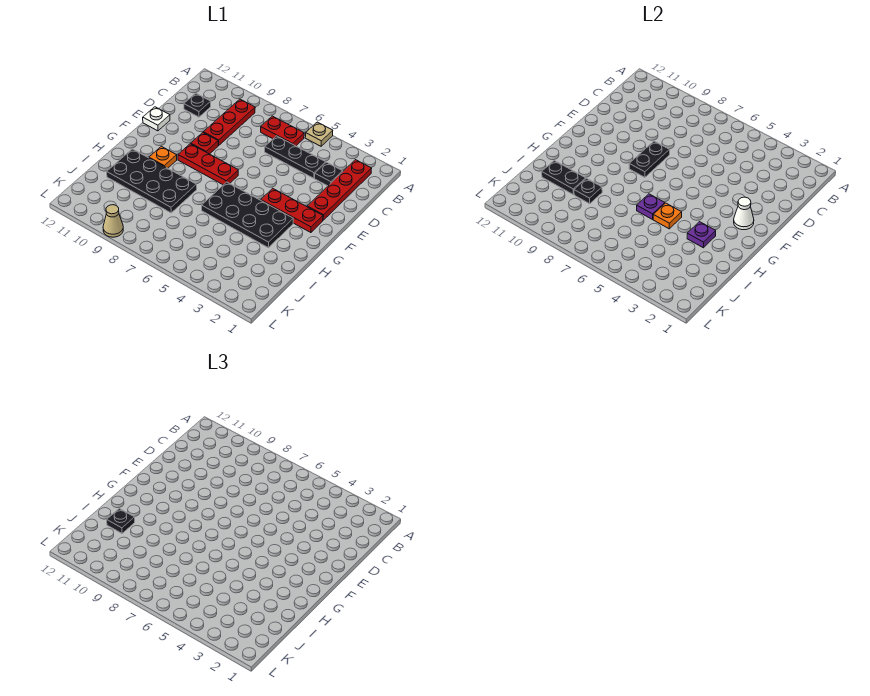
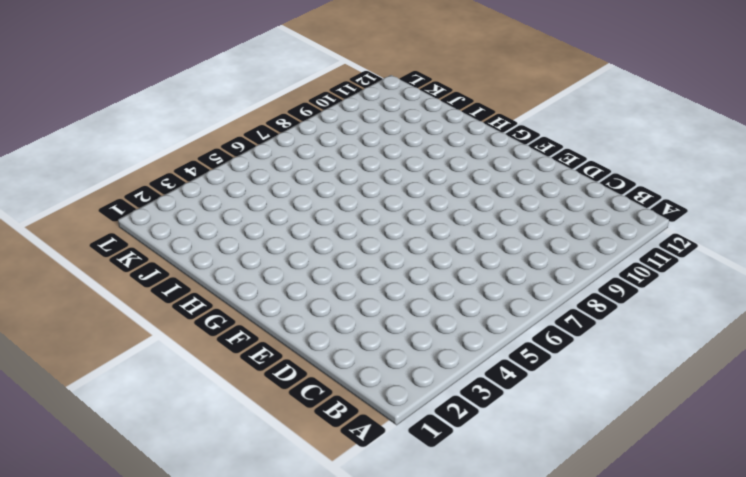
none -> tan plate A5 level 1
none -> red plate B2:E2 level 1
none -> red plate B6:B7 level 1

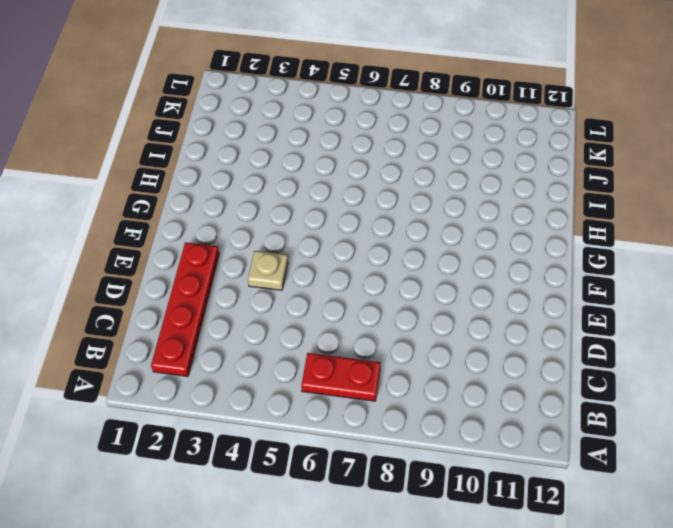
tan plate E4 level 1 -> tan plate A5 level 1
none -> red plate B9:D9 level 1
none -> black plate C3 level 1
none -> black plate C4:C6 level 1

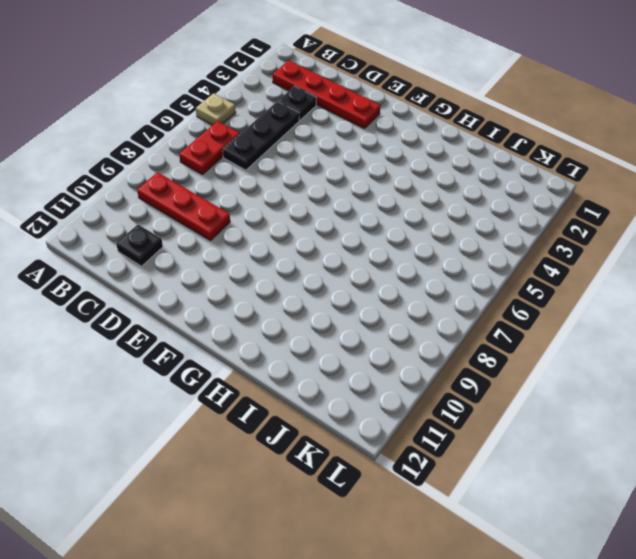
none -> red plate E9 level 1
none -> white plate E12 level 1
none -> red plate F2:F4 level 1

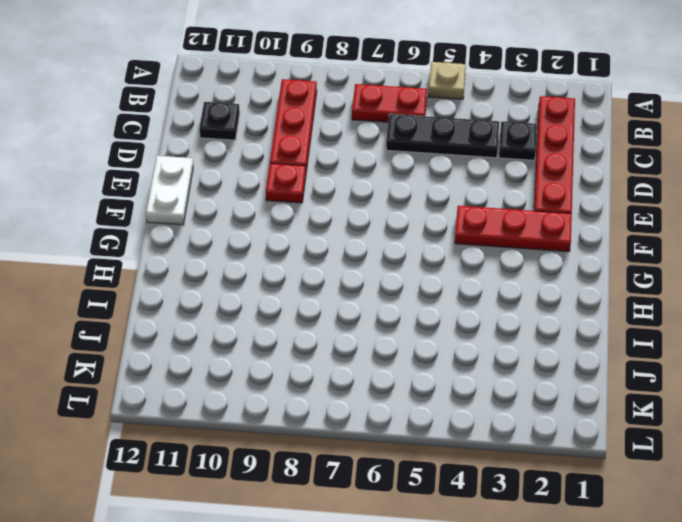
white plate E12:F12 level 1 -> white plate E12 level 1
none -> red plate F7:F9 level 1
none -> black plate G3:H6 level 1
none -> orange plate G10 level 1

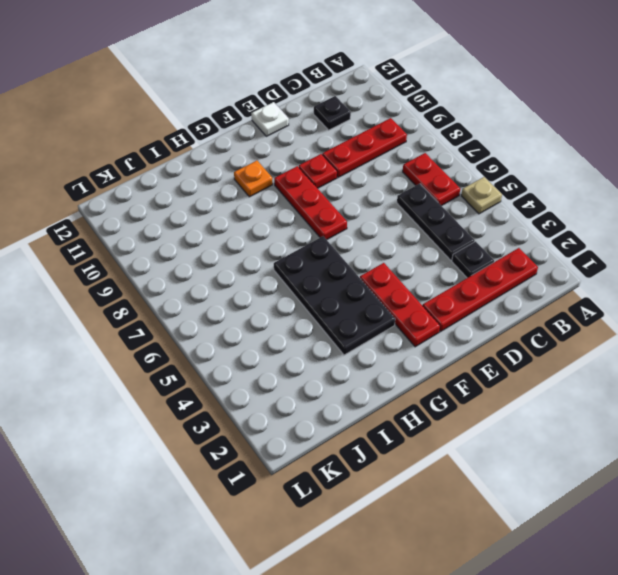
none -> black plate H8:I11 level 1
none -> tan cone L9 level 1
none -> black plate E8:F8 level 2

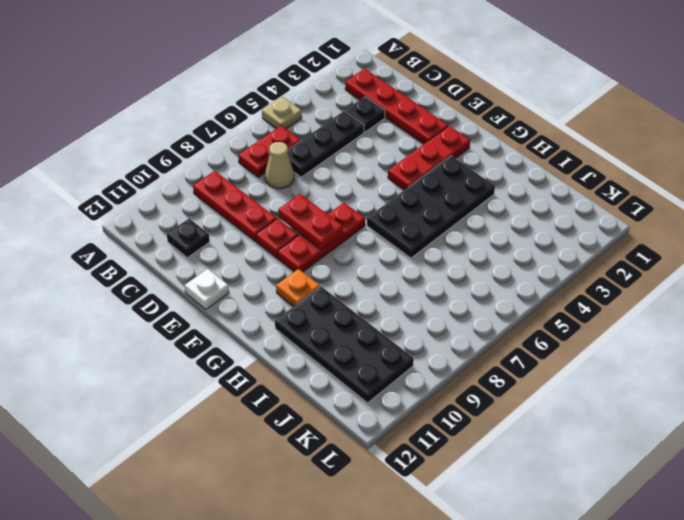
tan cone C7 level 1 -> tan cone L9 level 1
red plate E8:F8 level 2 -> black plate E8:F8 level 2
black plate H10:K11 level 1 -> black plate H8:I11 level 1
none -> white cone F2 level 2
none -> purple plate H3 level 2
none -> orange plate H5 level 2

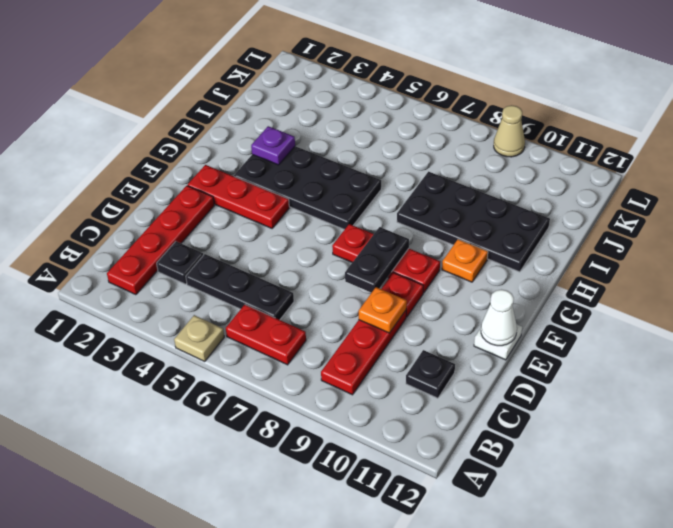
orange plate D9 level 2 -> orange plate H5 level 2
white cone E12 level 2 -> white cone F2 level 2
none -> purple plate H6 level 2
none -> black plate I9 level 2
none -> black plate I10:I11 level 2

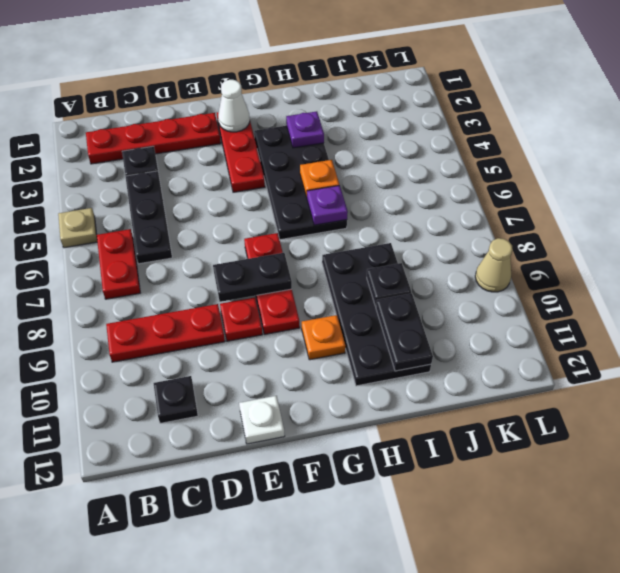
none -> black plate I11 level 3

